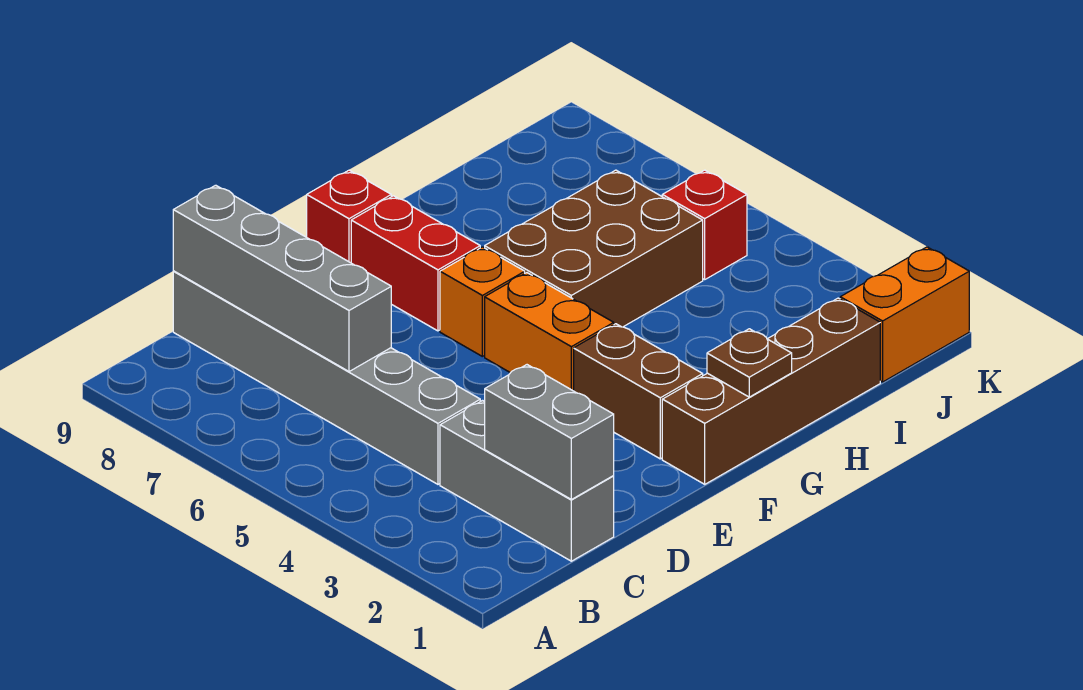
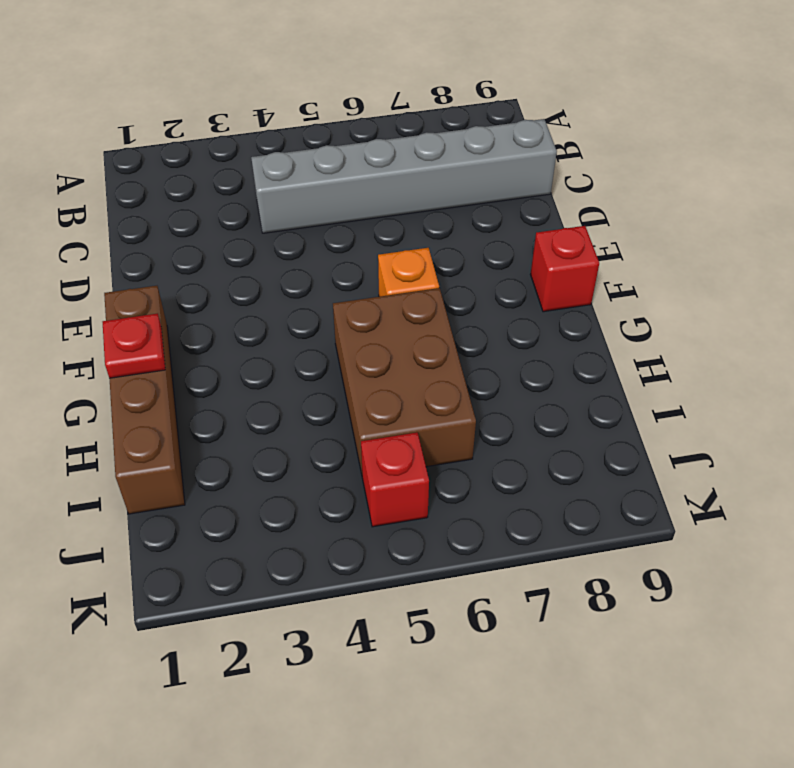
red plate G1 level 2 -> brown plate G1 level 2
none -> grey brick C1:C3 level 1
none -> brown brick F2:F3 level 1
none -> orange brick F4:F5 level 1

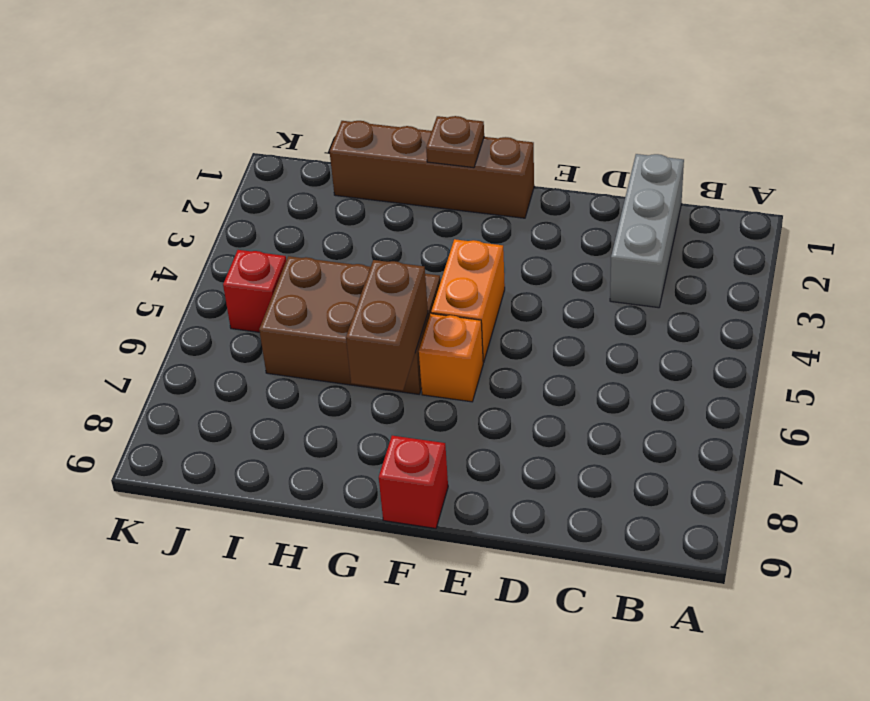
brown brick G6:G7 level 2 -> brown brick F2:F3 level 1
none -> grey brick C4:C9 level 1
none -> red brick F7:F8 level 1
none -> orange brick J1:K1 level 1

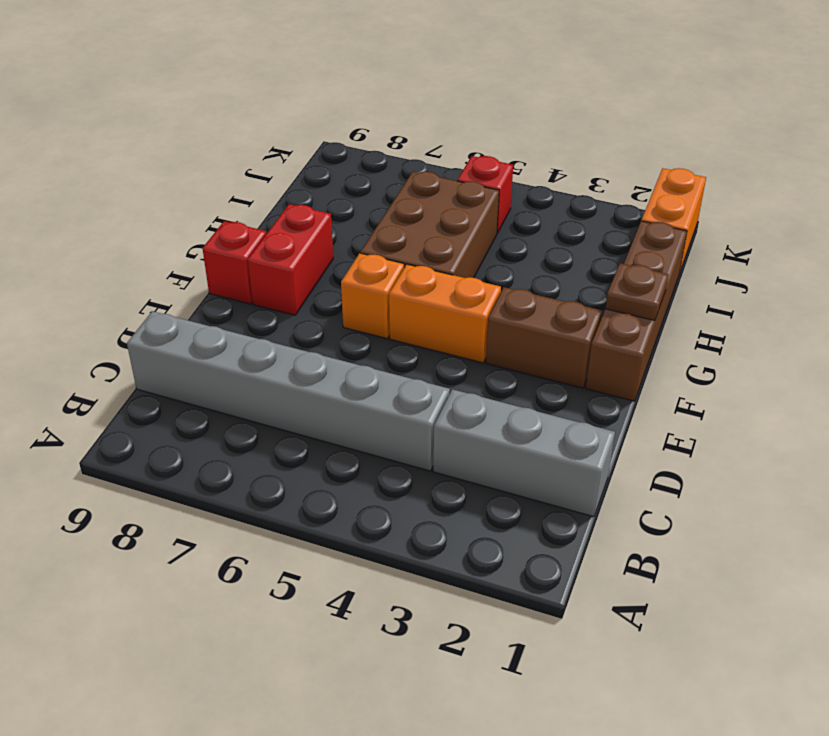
red brick F8:G8 level 1 -> red brick F7:F8 level 1
none -> grey brick C1:C2 level 2
none -> grey brick C6:C9 level 2

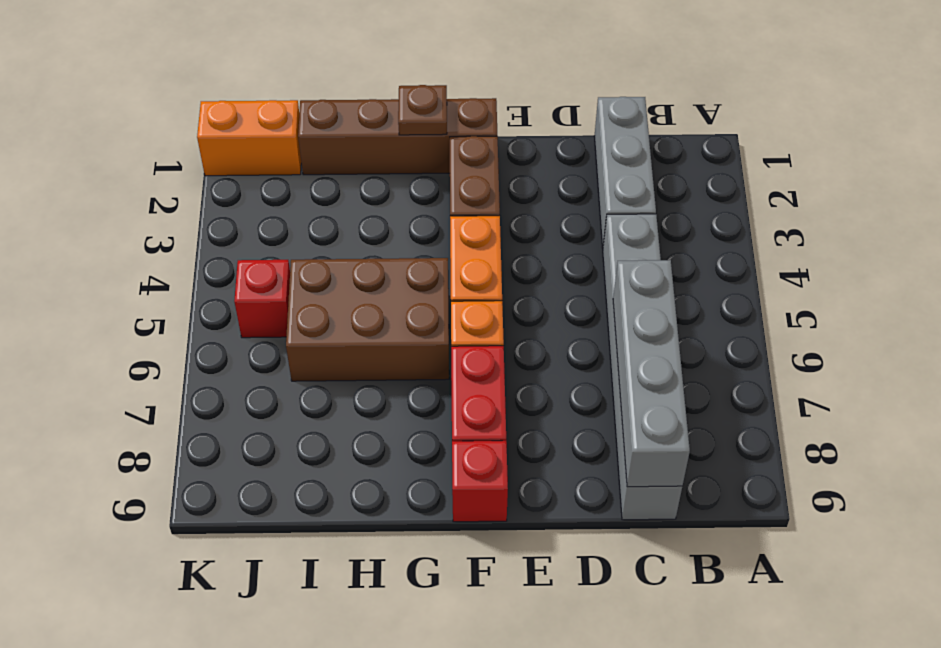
none -> grey brick C1:C2 level 2

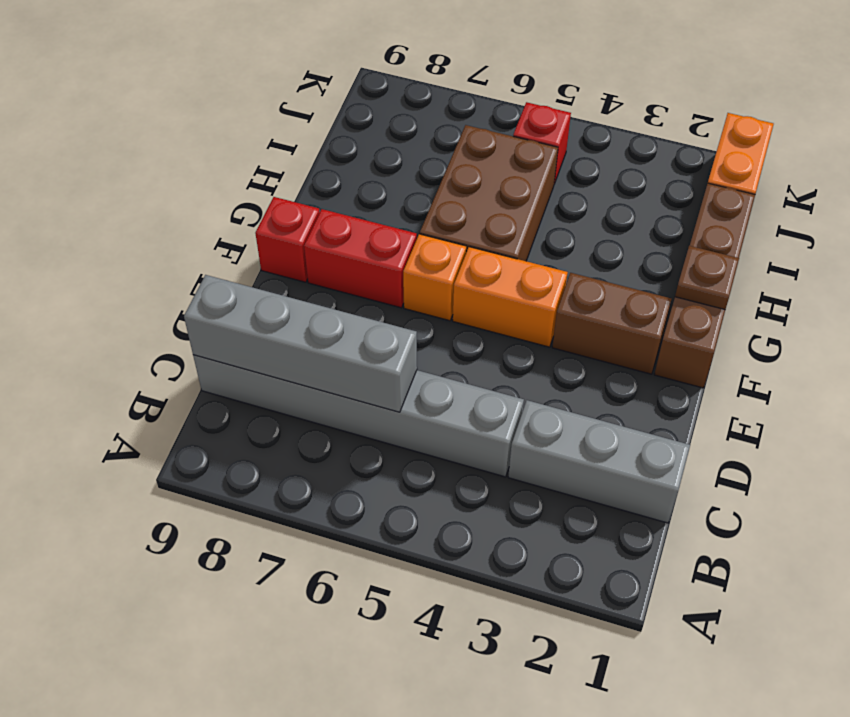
none -> grey brick C1:C2 level 2

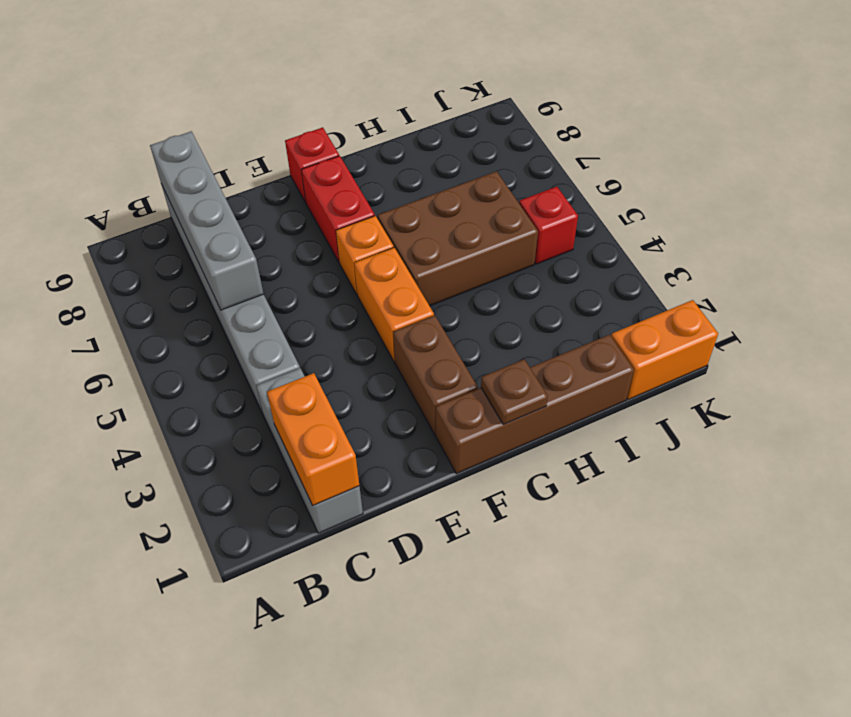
orange brick C1:C2 level 2 -> grey brick C1:C2 level 2

